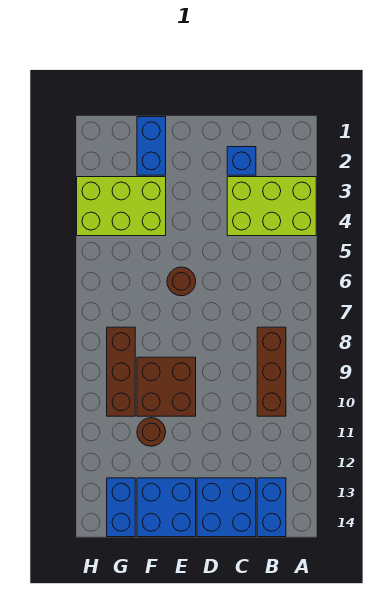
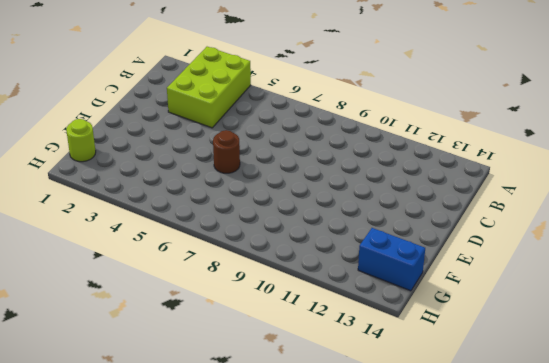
lime round brick G1 level 1 -> none
none -> brown brick B8:B10 level 1
none -> blue brick B13:B14 level 1
none -> blue brick C2 level 1

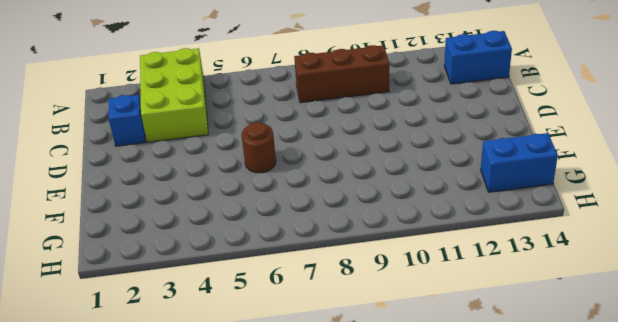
none -> blue brick C13:D14 level 1
none -> brown brick E9:F10 level 1
none -> blue brick E13:F14 level 1

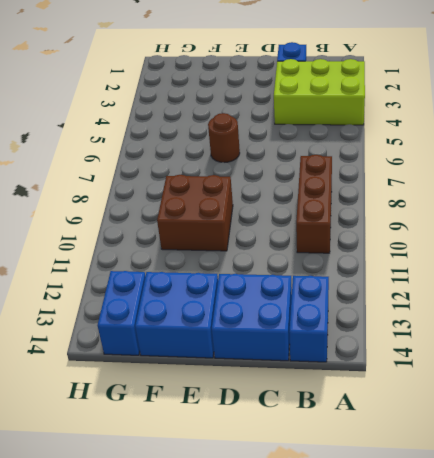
none -> blue brick F1:F2 level 1
none -> lime brick F3:H4 level 1
none -> brown round brick F11 level 1

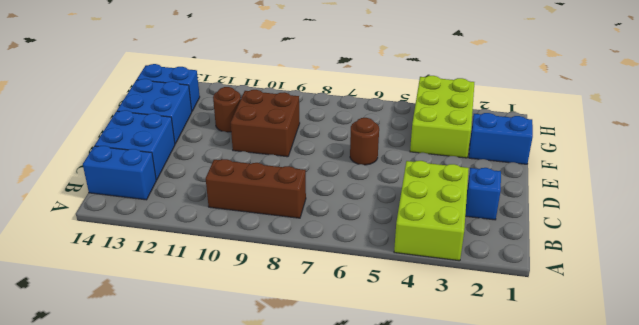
none -> brown brick G8:G10 level 1

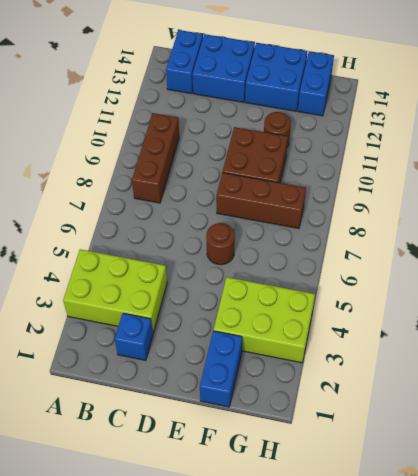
brown brick E8:G8 level 1 -> brown brick G8:G10 level 1

